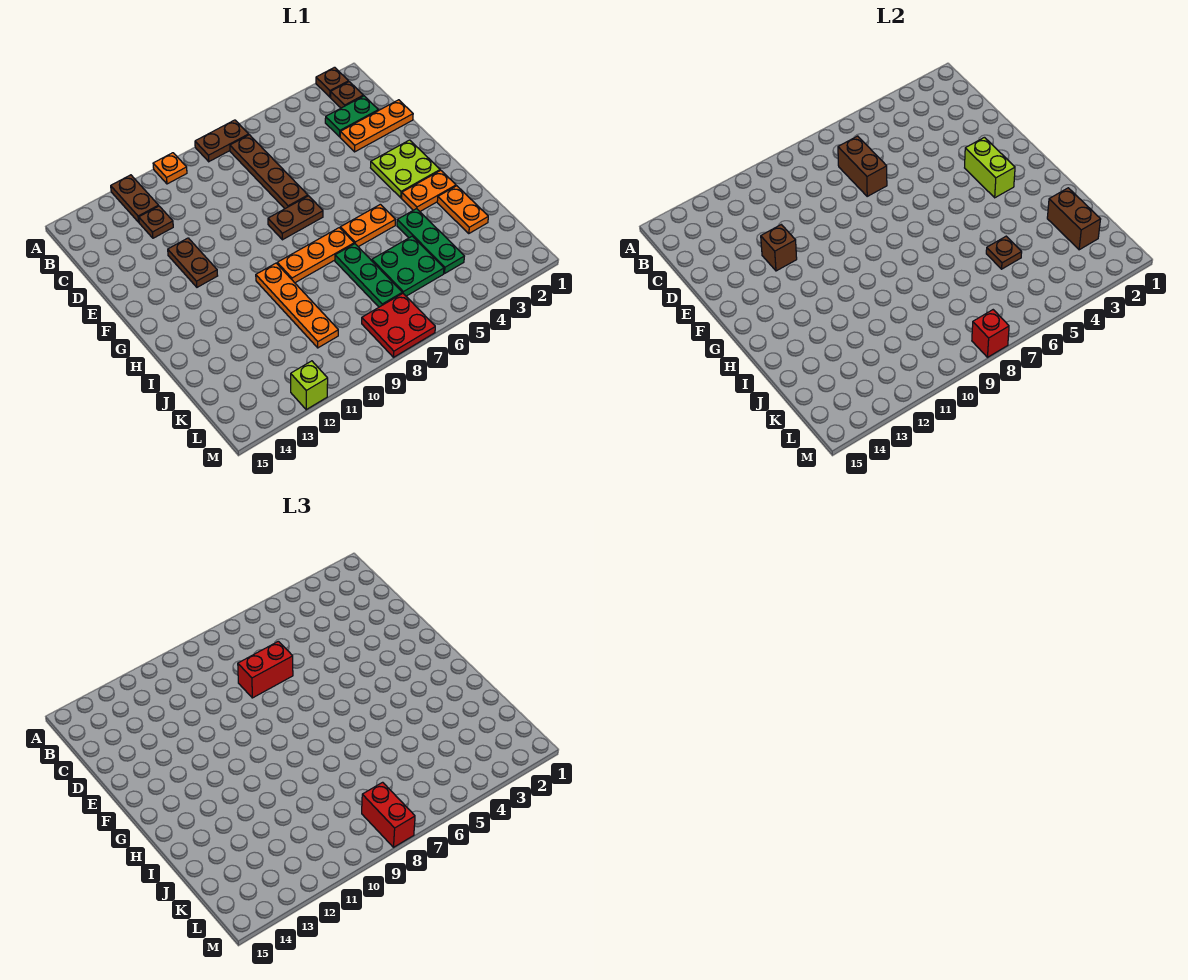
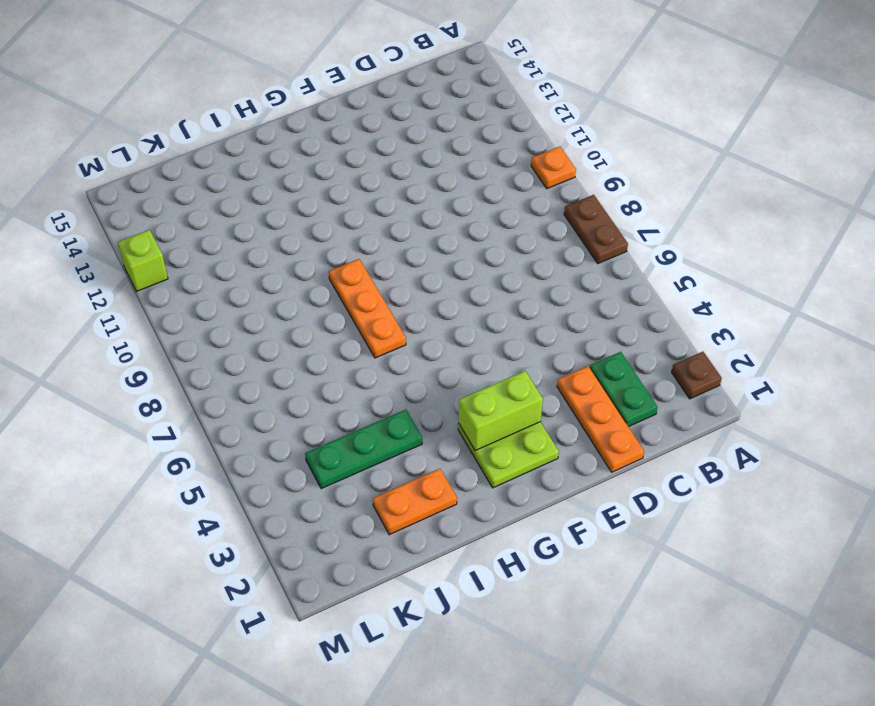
none -> brown plate A12:B12 level 1
none -> brown plate B2 level 1
none -> brown plate B7:E7 level 1
none -> brown plate C12 level 1

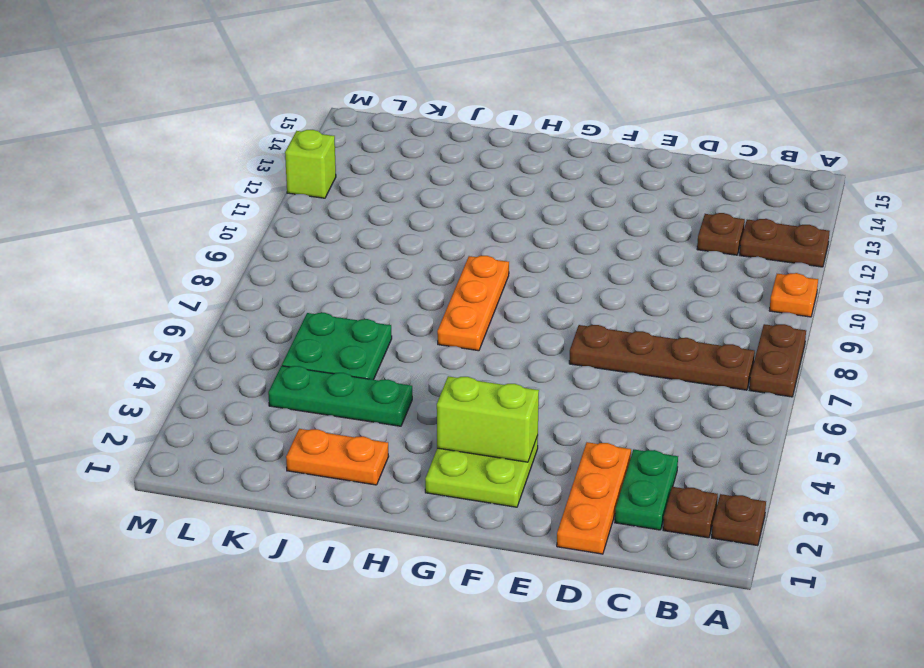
none -> brown plate E12:F12 level 1
none -> brown plate F7:F8 level 1
none -> orange plate H2:H3 level 1
none -> orange plate H5:H6 level 1

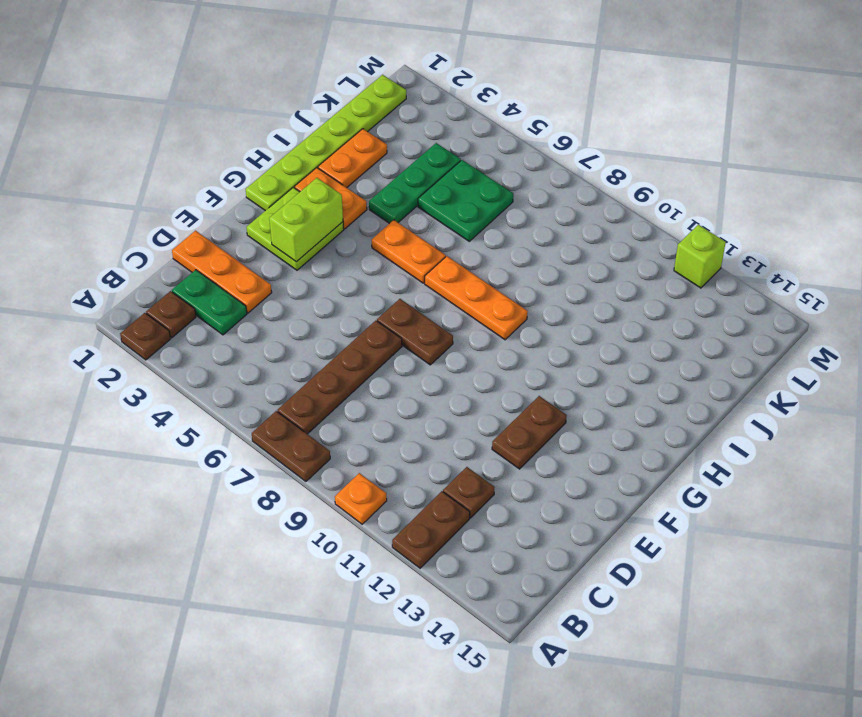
lime plate G1:L1 level 1 -> none
none -> orange plate H10:K10 level 1
none -> green plate I7:K7 level 1
none -> red plate L7:M8 level 1
none -> brown brick C7:D7 level 2

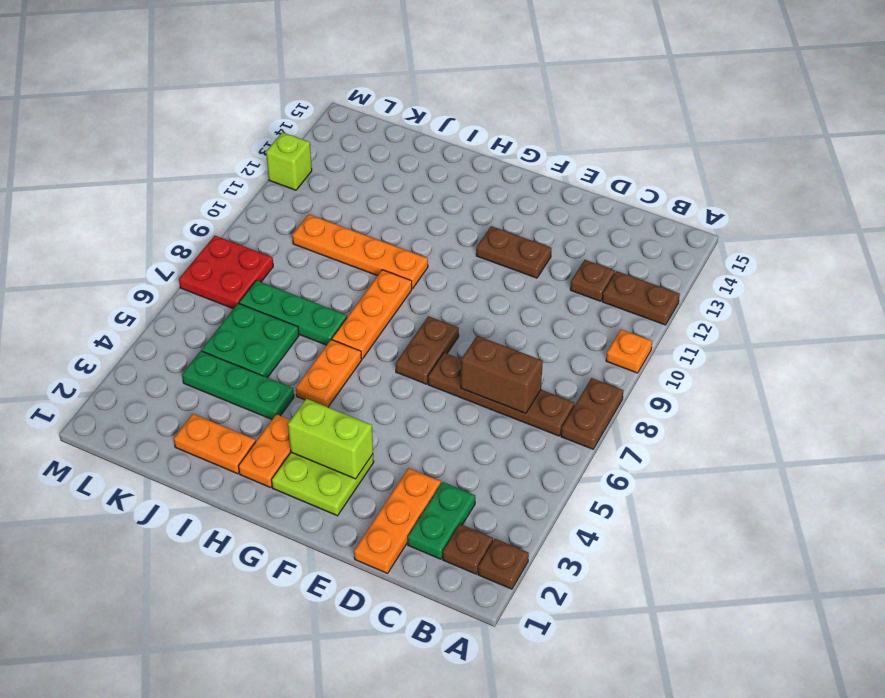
none -> brown brick E12 level 2
none -> brown brick J2:K2 level 2
none -> brown plate J5 level 2
none -> red brick M8 level 2

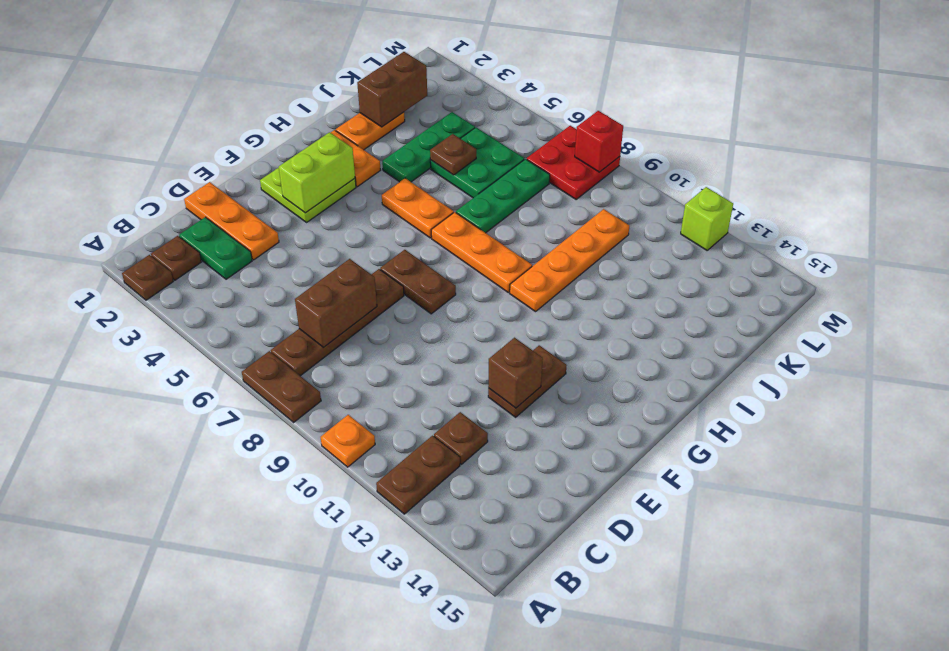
none -> red brick D7:D8 level 3
none -> red brick L8:M8 level 3

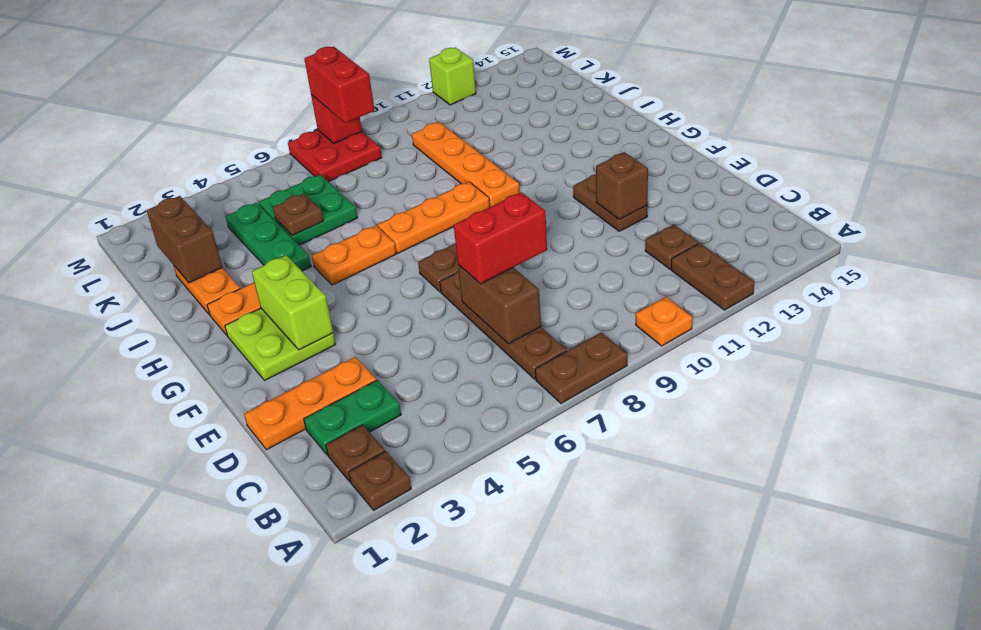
none -> green plate I7:K7 level 1

